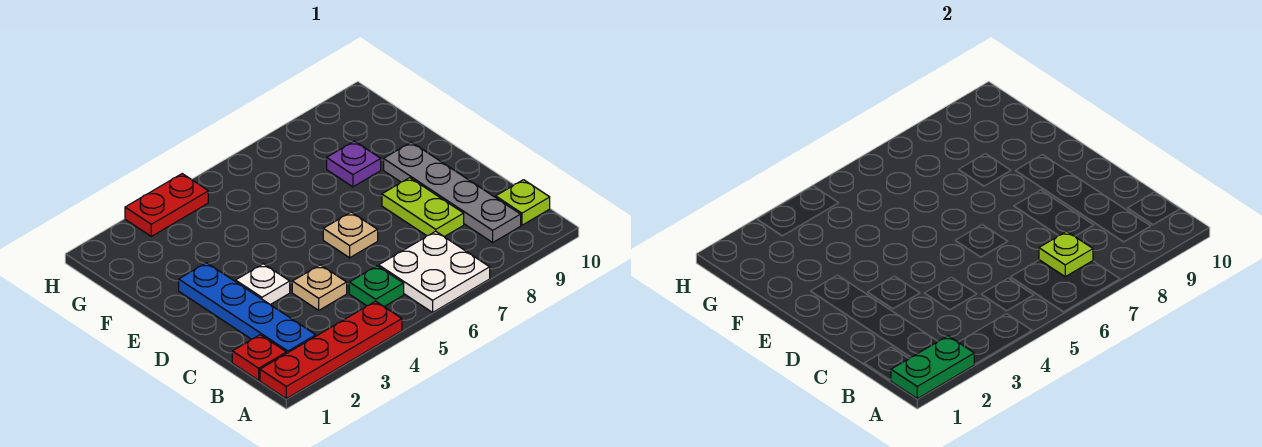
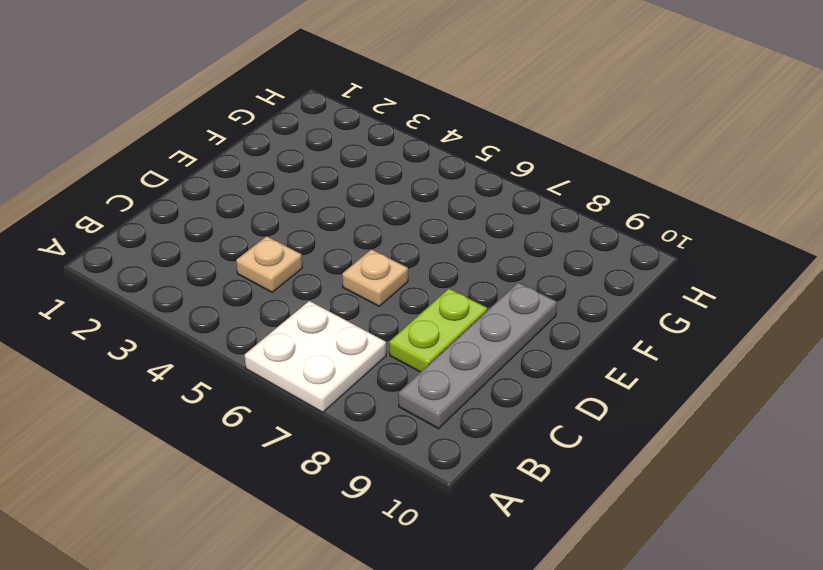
none -> red plate A1:A4 level 1
none -> red plate B1 level 1
none -> blue plate B2:E2 level 1

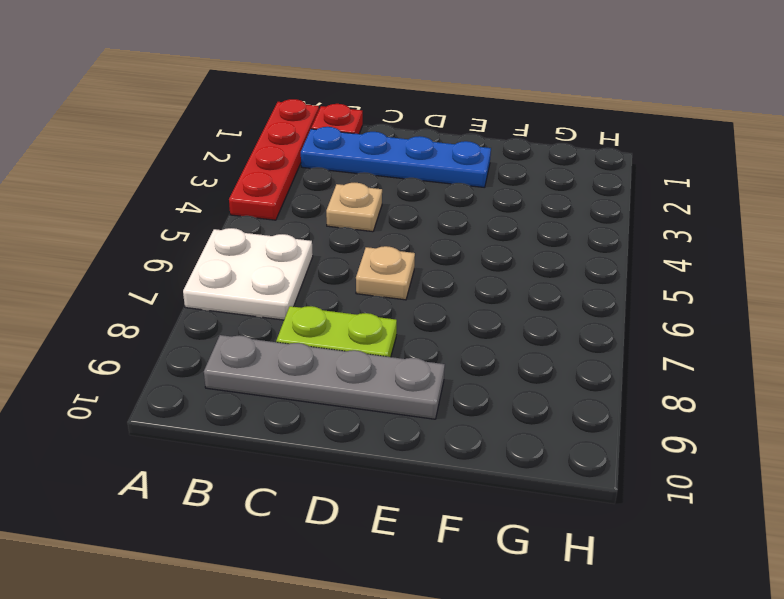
none -> green plate B5 level 1
none -> lime plate B10 level 1
none -> white plate D3 level 1

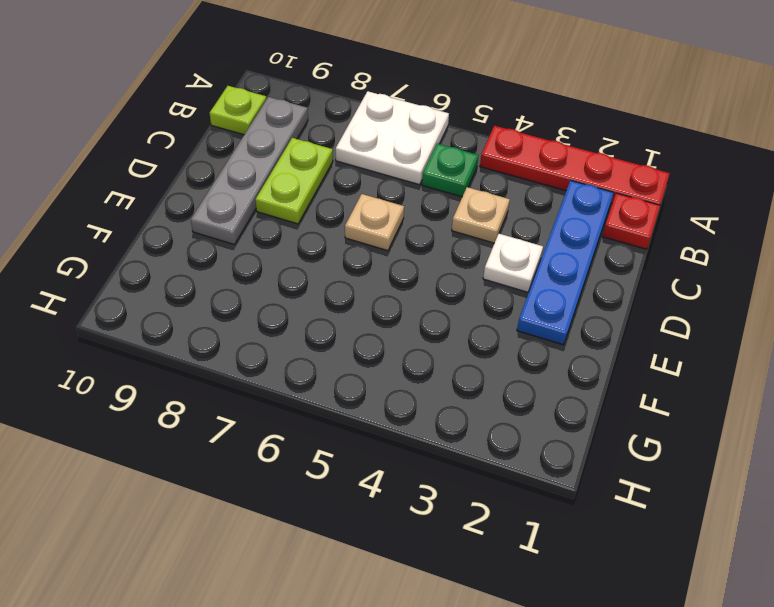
none -> purple plate F8 level 1
none -> red plate H3:H4 level 1
none -> green plate A1:A2 level 2

